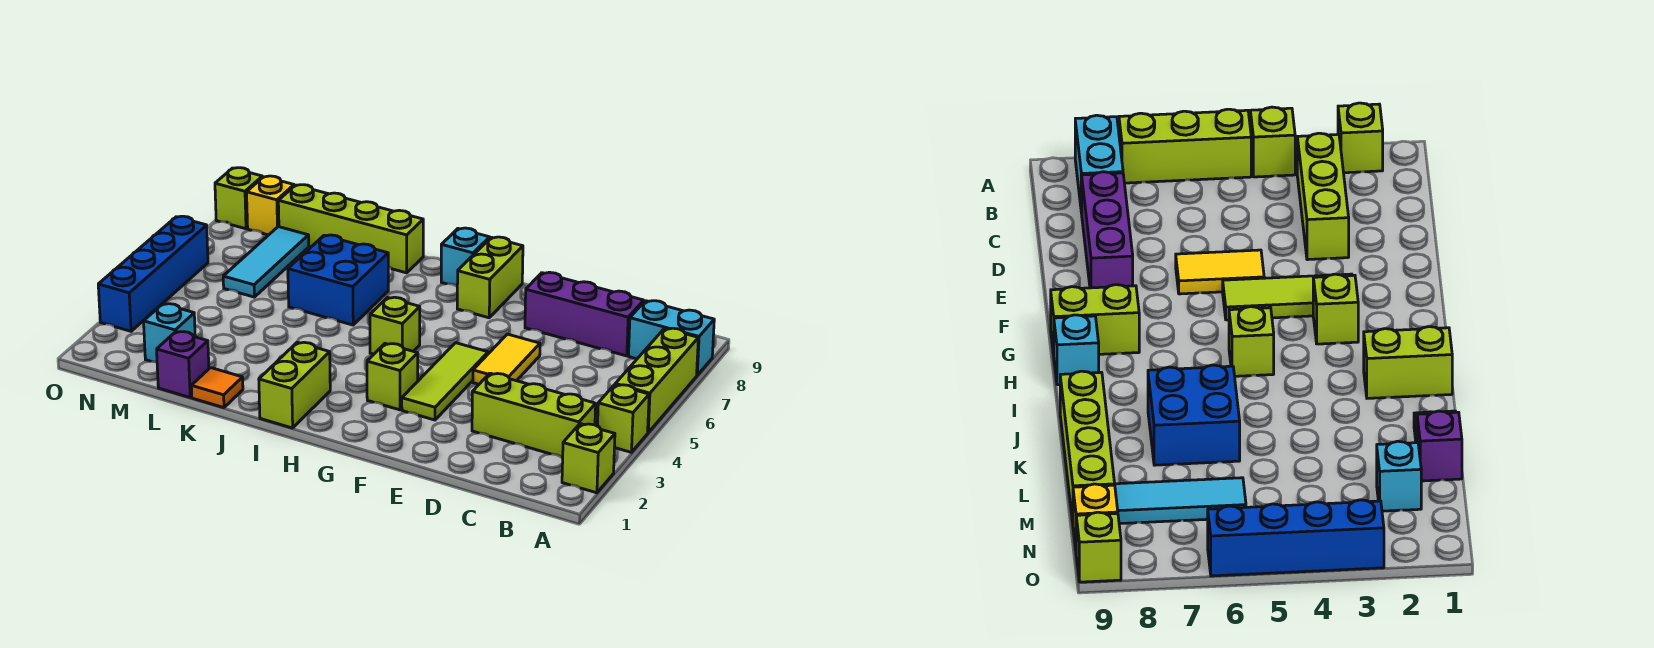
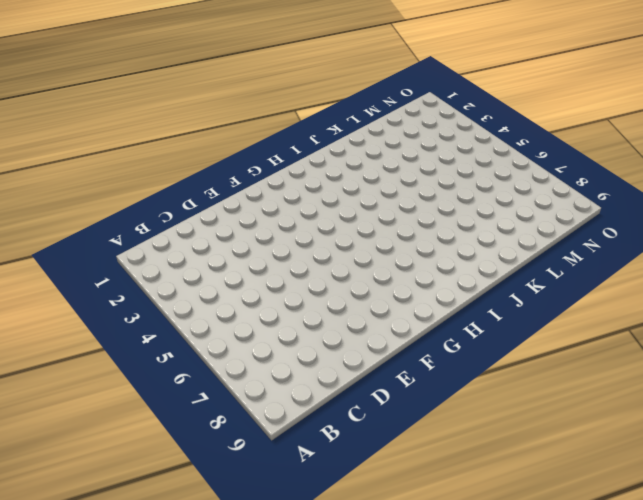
none -> lime brick A2 level 1
none -> lime brick A4 level 1
none -> lime brick A5:A7 level 1

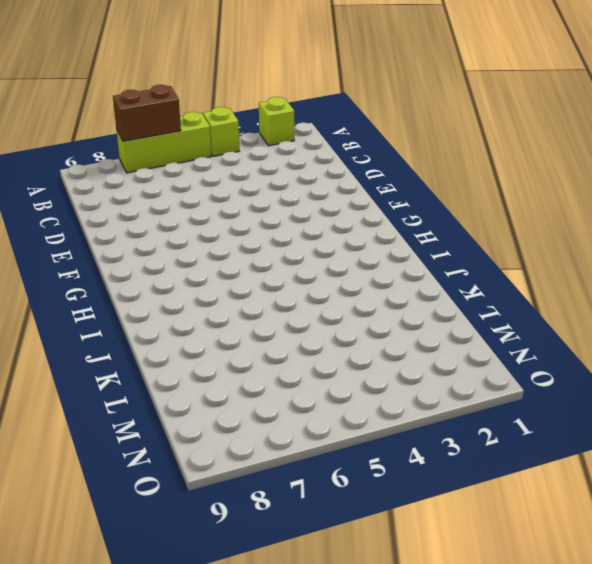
brown brick A6:A7 level 2 -> none
none -> cyan brick A8:B8 level 1
none -> lime brick B3:D3 level 1
none -> purple brick C8:E8 level 1

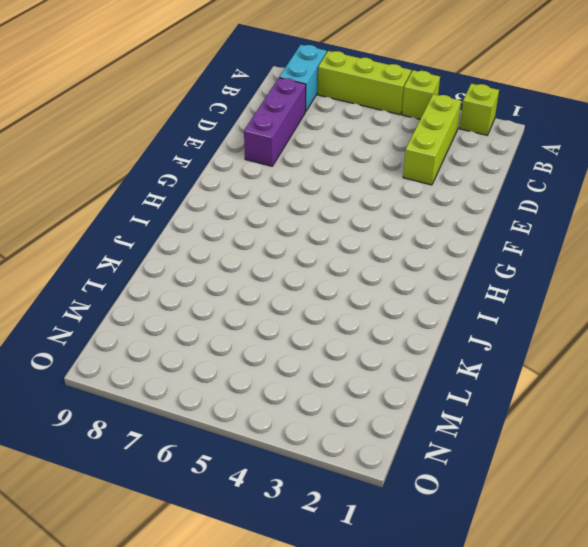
none -> yellow tile E5:E6 level 1
none -> lime tile F3:F5 level 1
none -> lime brick G3 level 1

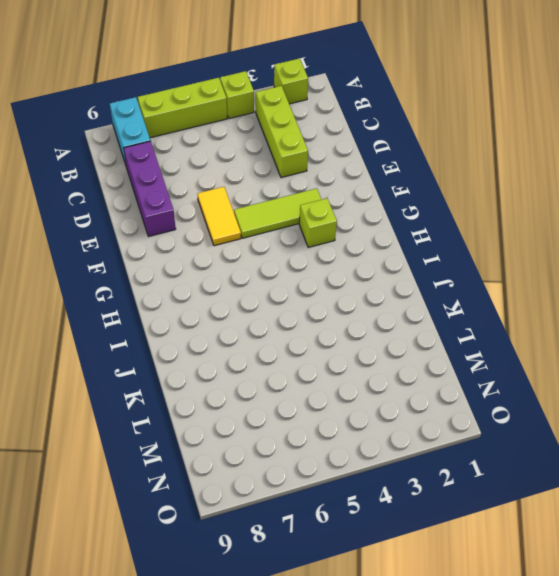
yellow tile E6:F6 level 1 -> yellow tile E5:E6 level 1
none -> lime brick G8:G9 level 1
none -> lime brick H5 level 1
none -> cyan brick H9 level 1

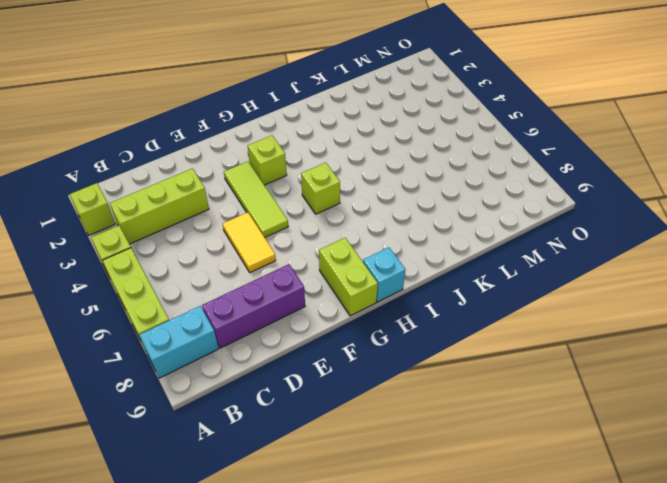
none -> lime brick I1:I2 level 1
none -> blue brick J6:K7 level 1
none -> lime brick J9:M9 level 1

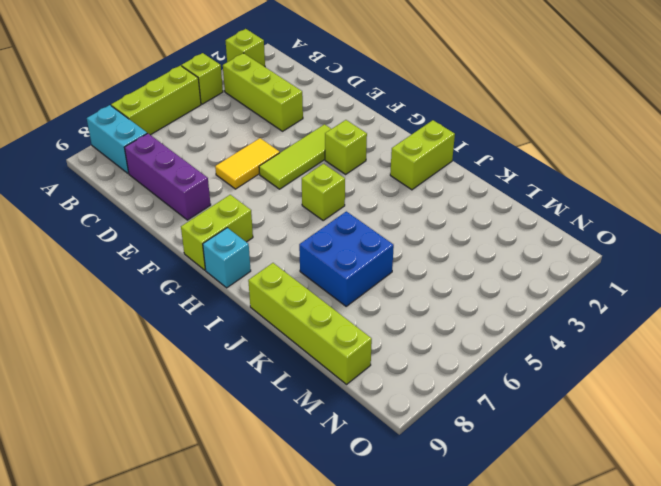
none -> orange tile K1 level 1
none -> purple brick L1 level 1
none -> cyan brick M2 level 1

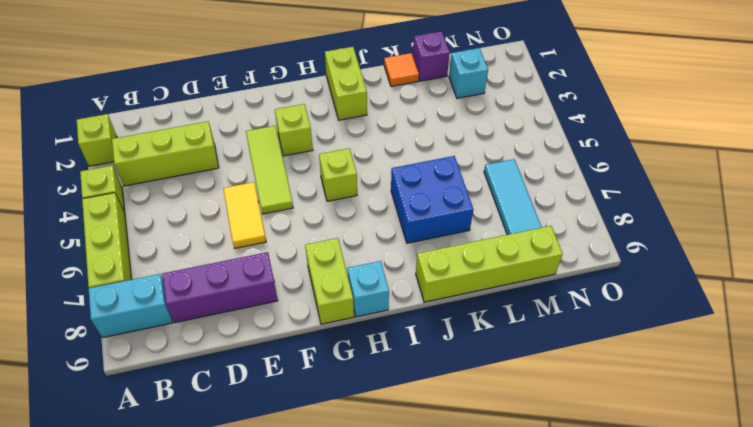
none -> yellow brick N9 level 1
none -> blue brick O3:O6 level 1
none -> lime brick O9 level 1

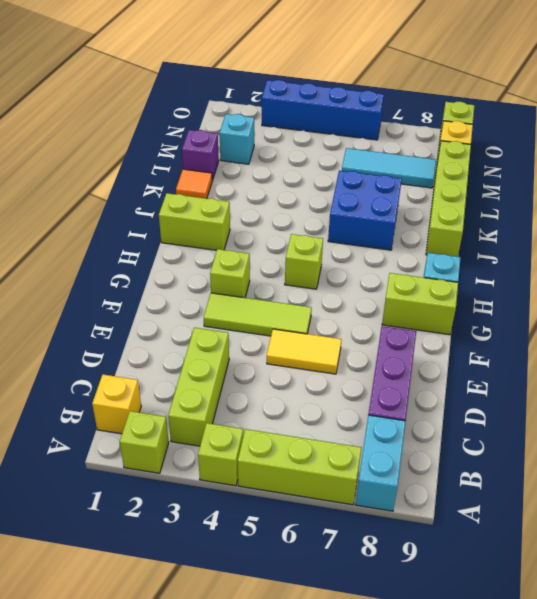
yellow brick B1 level 1 -> none

